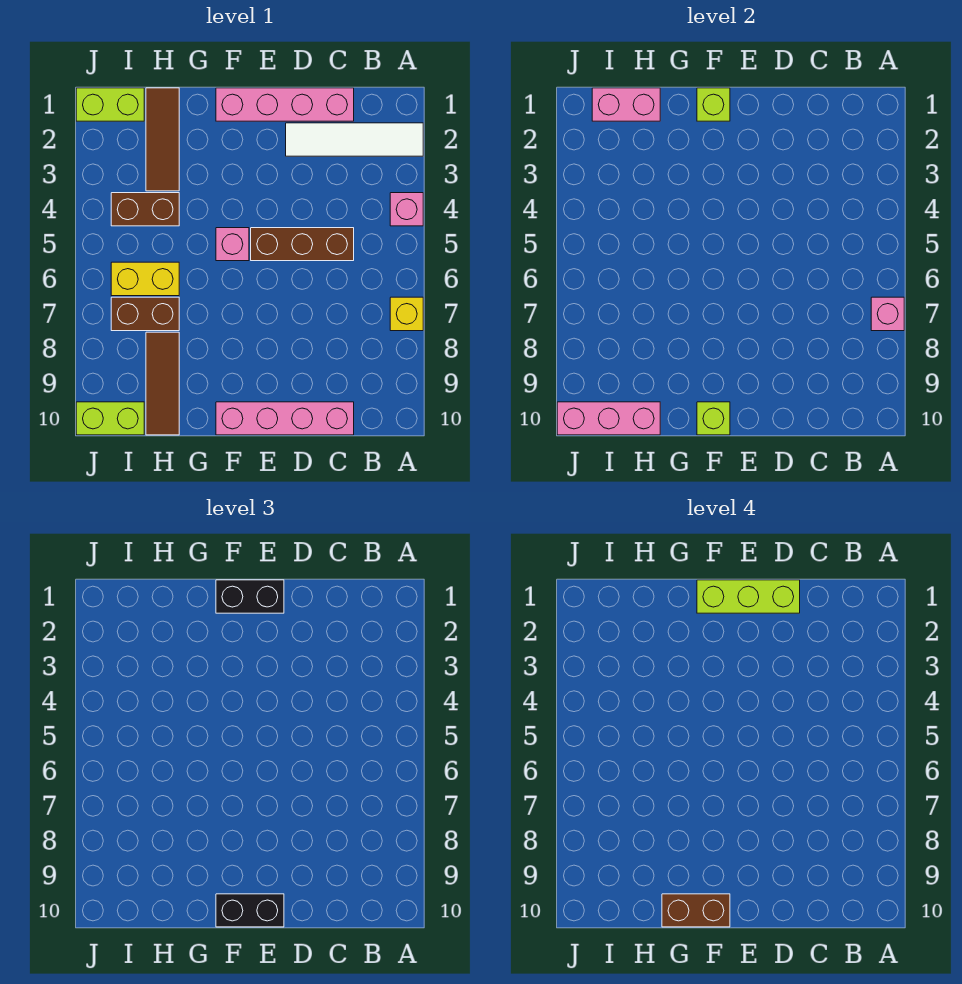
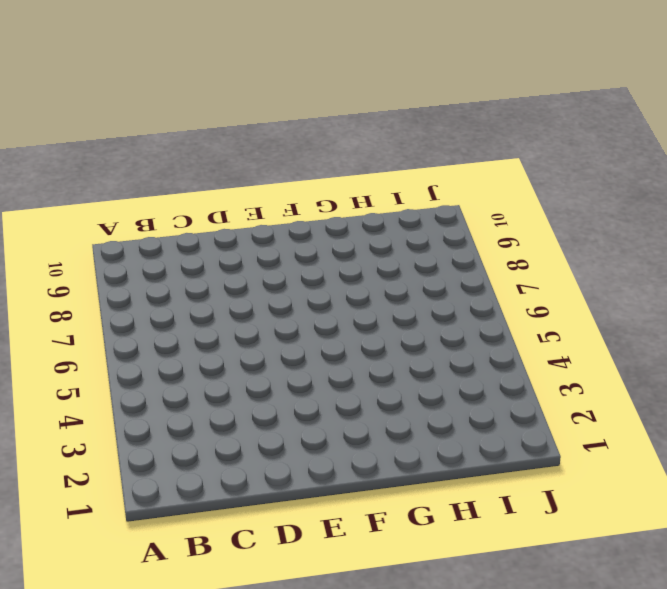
none -> white tile A2:D2 level 1
none -> pink brick A4 level 1
none -> yellow brick A7 level 1

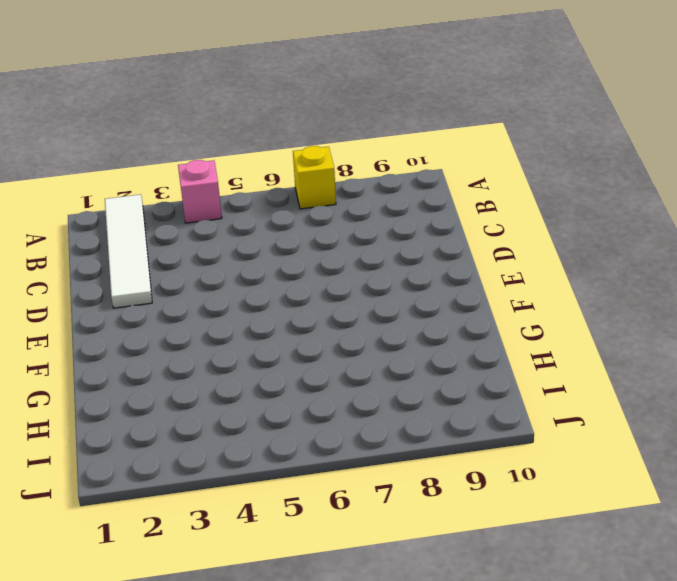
none -> pink brick C1:F1 level 1
none -> brown brick C5:E5 level 1
none -> pink brick C10:F10 level 1

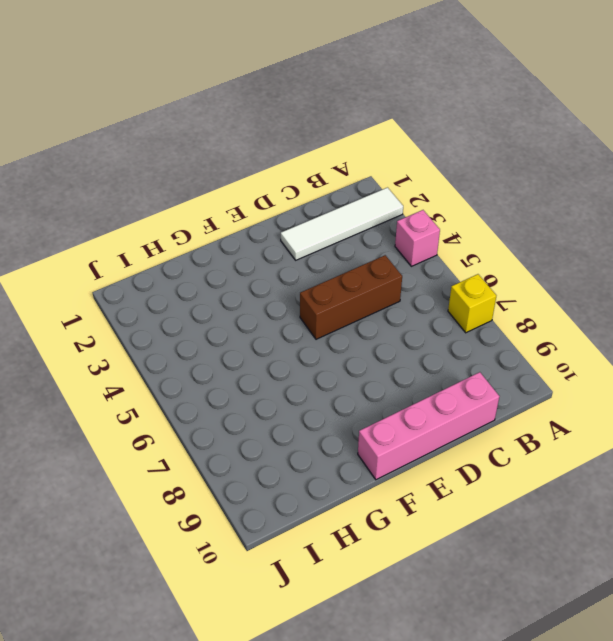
none -> pink brick C1:F1 level 1
none -> pink brick F5 level 1
none -> brown tile H1:H3 level 1

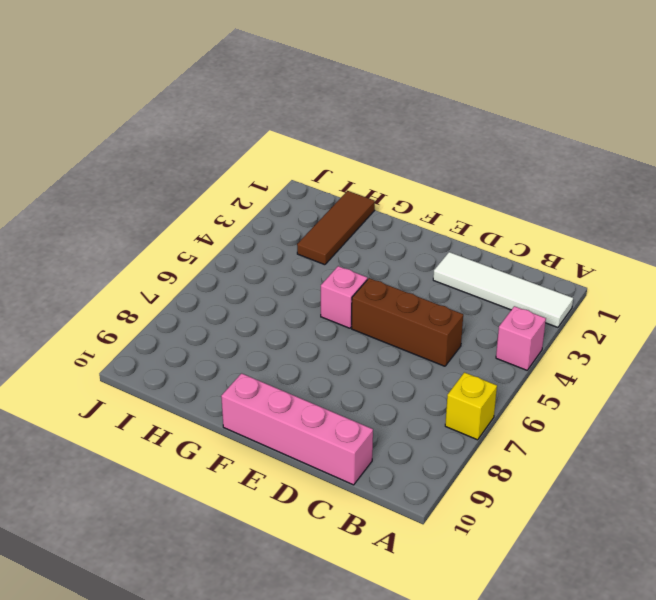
none -> pink brick C1:F1 level 1
none -> brown brick H4:I4 level 1
none -> yellow brick H6:I6 level 1

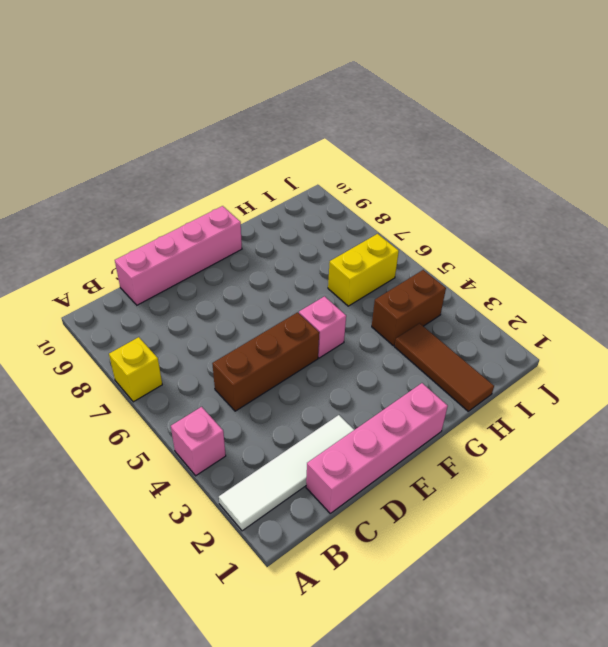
none -> brown brick H7:I7 level 1
none -> brown tile H8:H10 level 1
none -> lime brick I1:J1 level 1

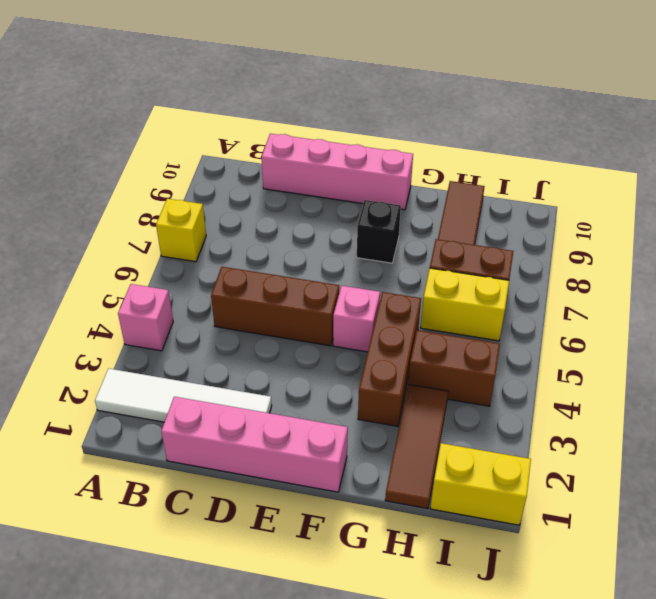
black brick F8 level 1 -> none
brown brick G3:G5 level 1 -> none
yellow brick I1:J1 level 1 -> lime brick I1:J1 level 1
none -> lime brick I10:J10 level 1
none -> pink brick A7 level 2
none -> lime brick F1 level 2

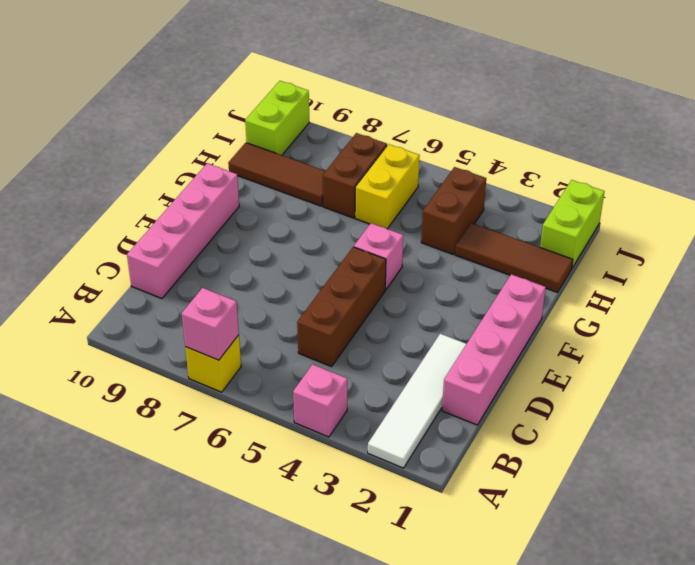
none -> lime brick F1 level 2
none -> lime brick F10 level 2
none -> pink brick H1:I1 level 2

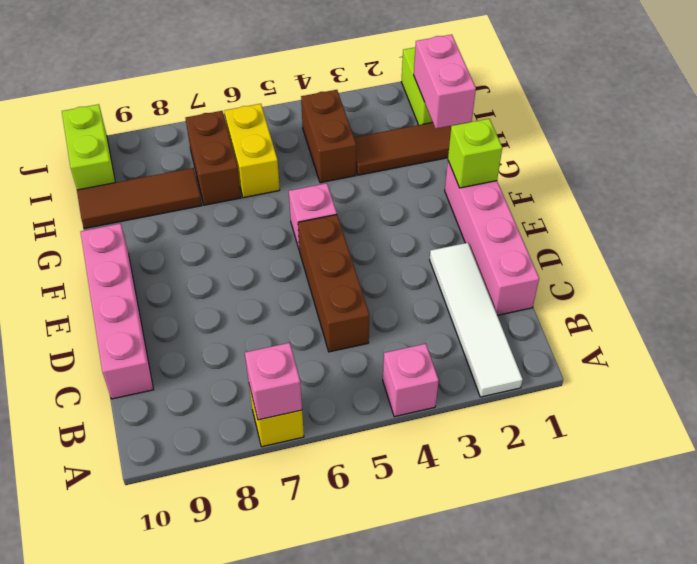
none -> lime brick F10 level 2
none -> pink brick H10:J10 level 2
none -> black brick E1:F1 level 3

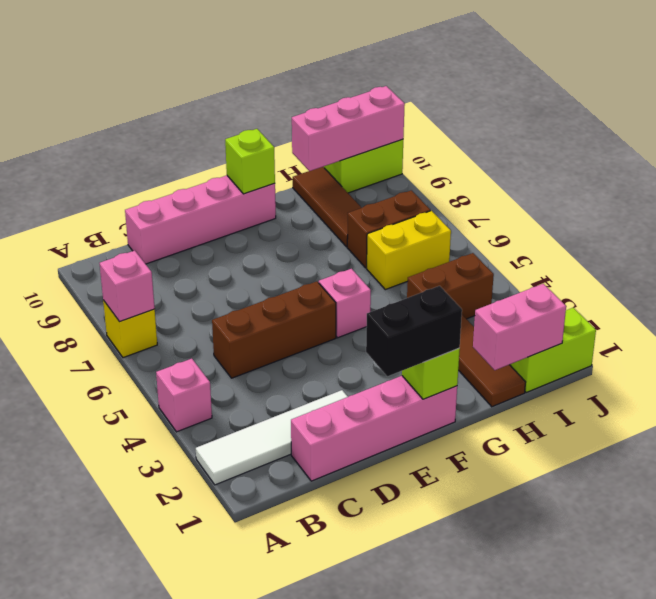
none -> black brick E10:F10 level 3
none -> lime brick D1:F1 level 4
none -> brown brick F10:G10 level 4

